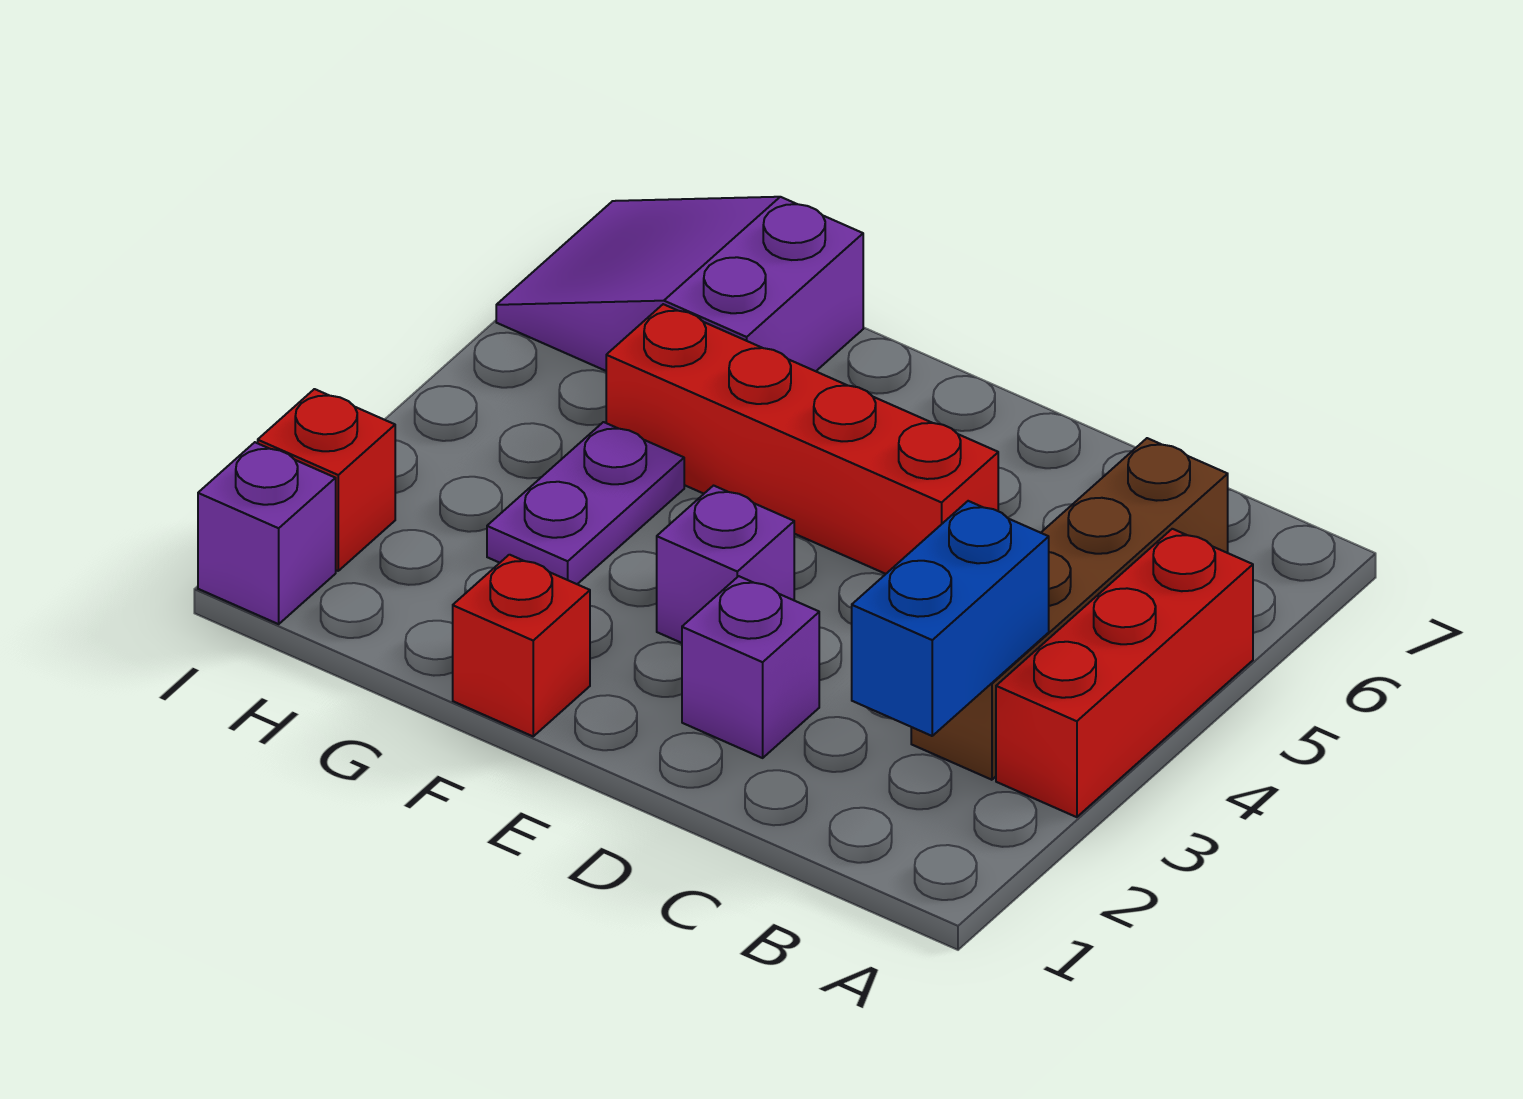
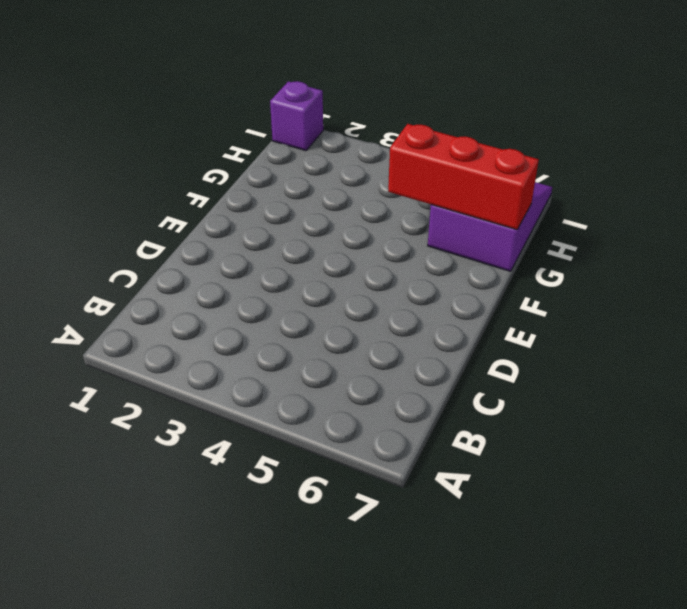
red brick G5:G7 level 2 -> red brick A3:A5 level 1
none -> brown brick B3:B6 level 1
none -> purple brick D2 level 1

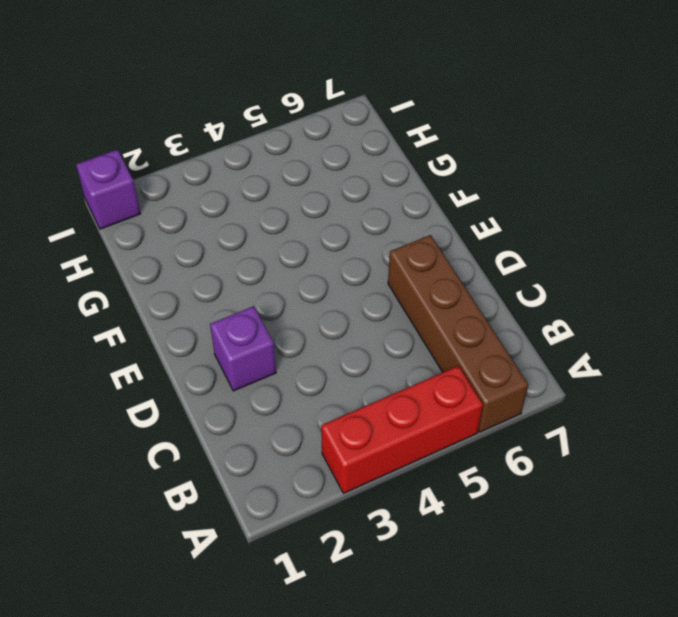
brown brick A6:D6 level 1 -> brown brick B3:B6 level 1
none -> red brick D5:G5 level 1
none -> purple brick E3 level 1

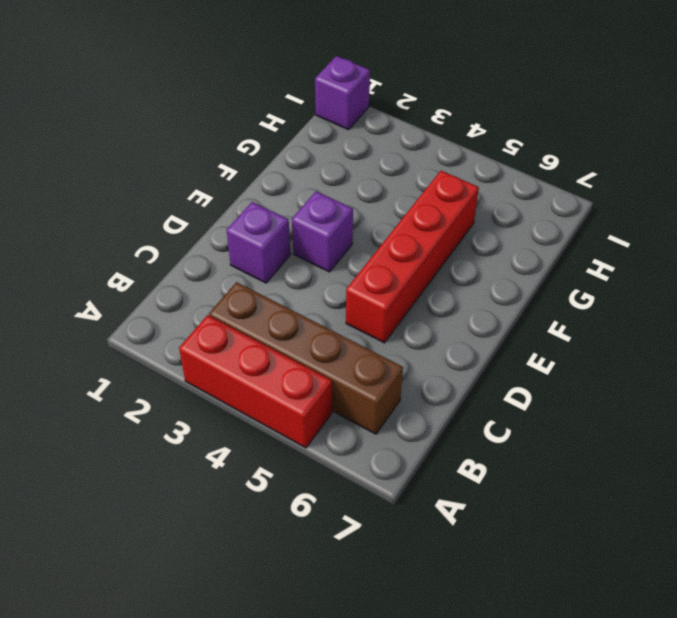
none -> red brick F1 level 1
none -> purple plate G3:G4 level 1

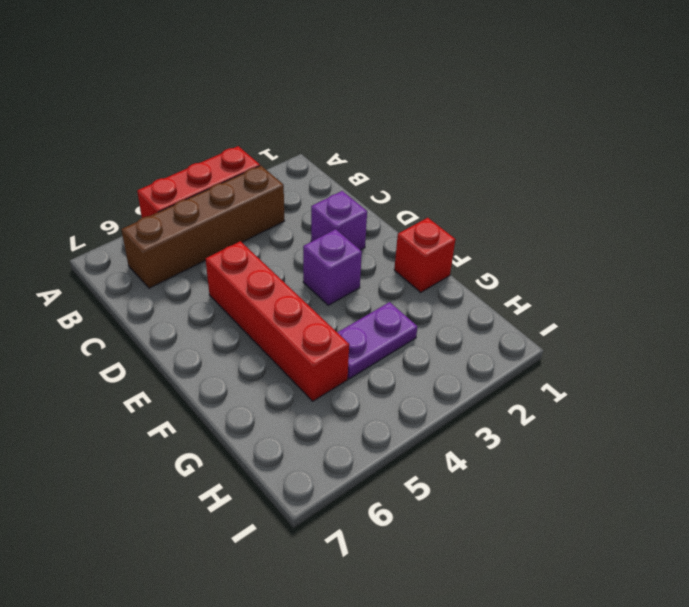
none -> purple slope G6:I7 level 1 top G
none -> purple brick I1 level 1

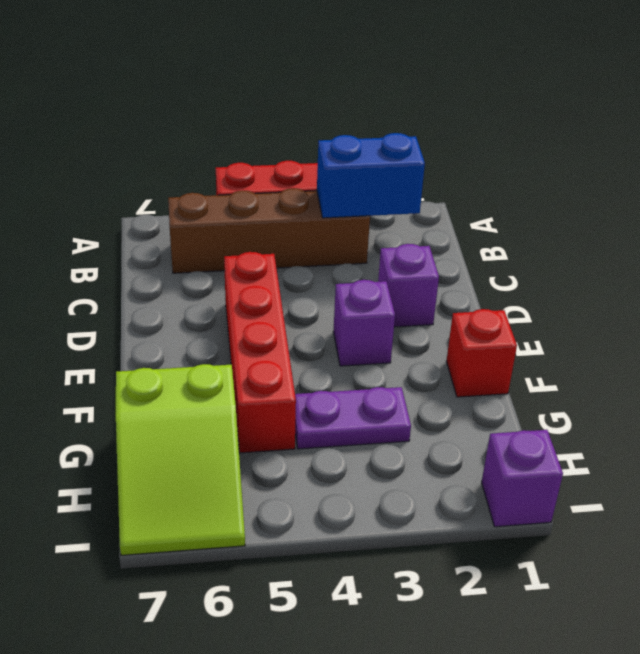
lime slope G6:I7 level 1 top G -> purple slope G6:I7 level 1 top G
none -> red brick I2 level 1

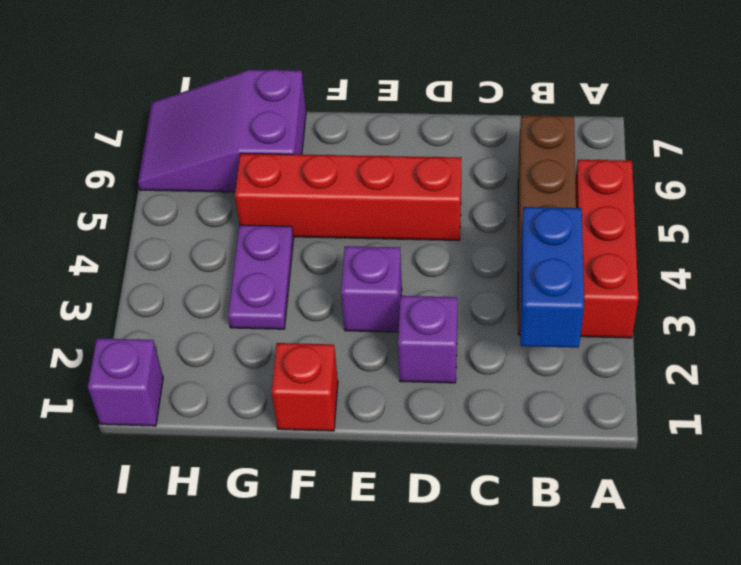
none -> red brick I2 level 1

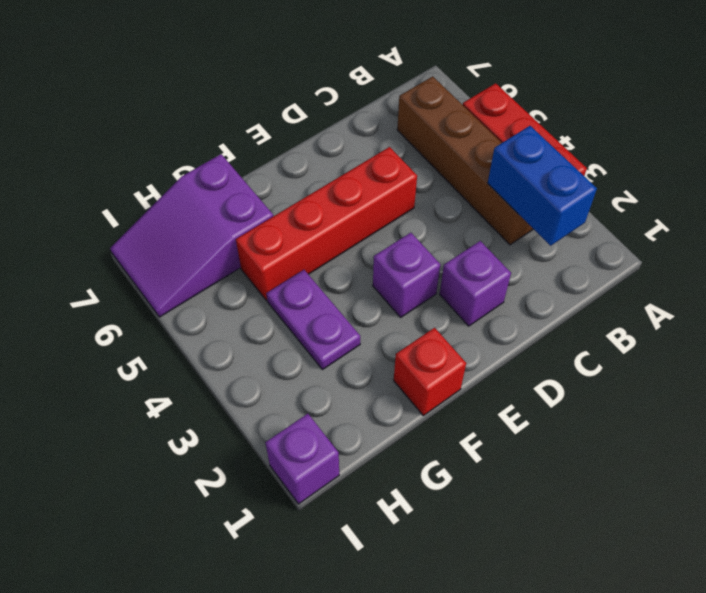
none -> red brick I2 level 1

